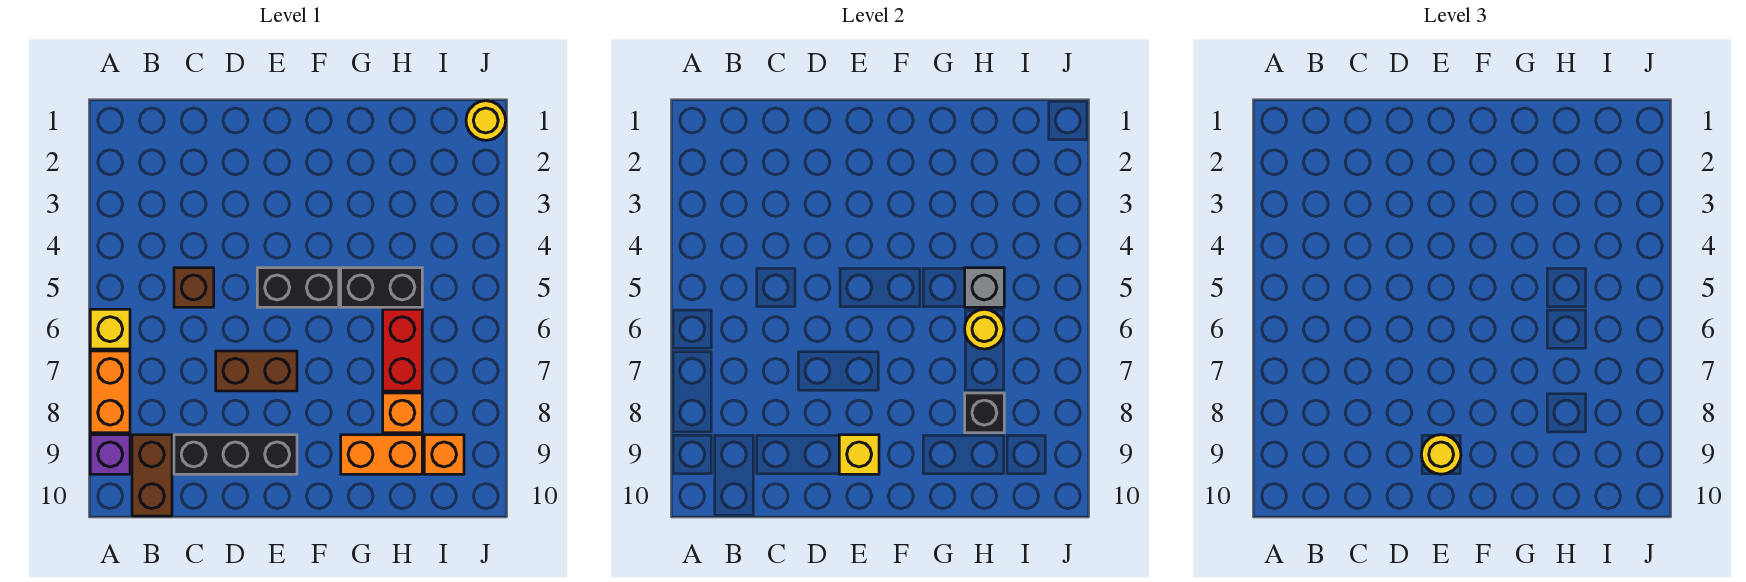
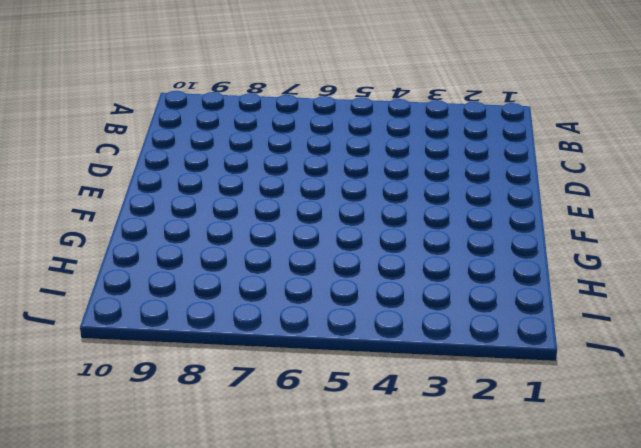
none -> yellow brick A6 level 1
none -> orange brick A7:A8 level 1
none -> purple brick A9 level 1

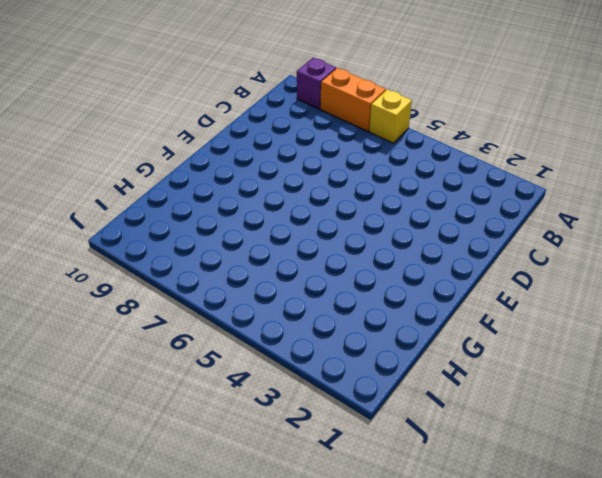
none -> brown brick B9:B10 level 1
none -> brown brick C5 level 1
none -> black brick C9:E9 level 1

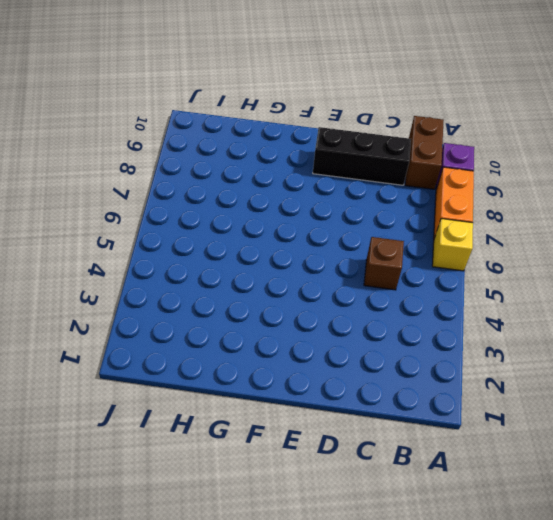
none -> brown brick D7:E7 level 1
none -> black brick E5:F5 level 1
none -> black brick G5:H5 level 1

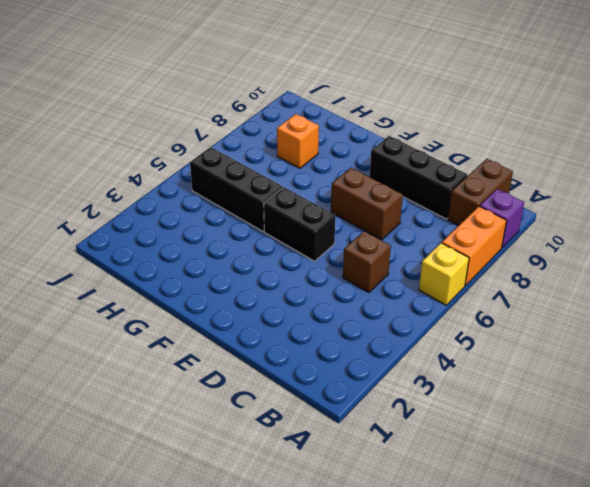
black brick G5:I5 level 1 -> black brick G5:H5 level 1
none -> orange brick G9:H9 level 1
none -> red brick H6:H7 level 1
none -> orange brick I9 level 1

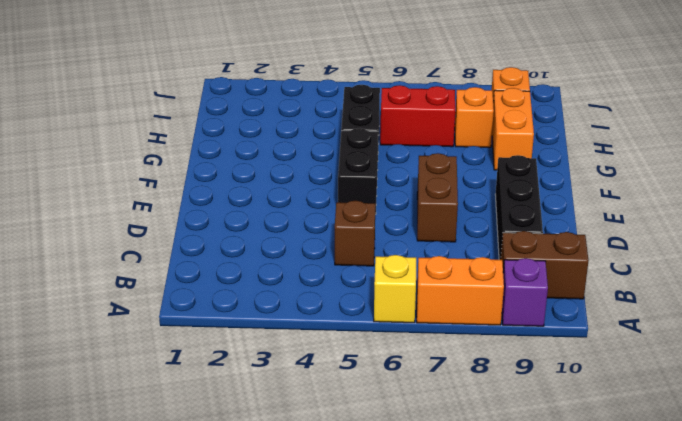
none -> yellow round brick J1 level 1
none -> yellow brick E9 level 2
none -> grey brick H5 level 2

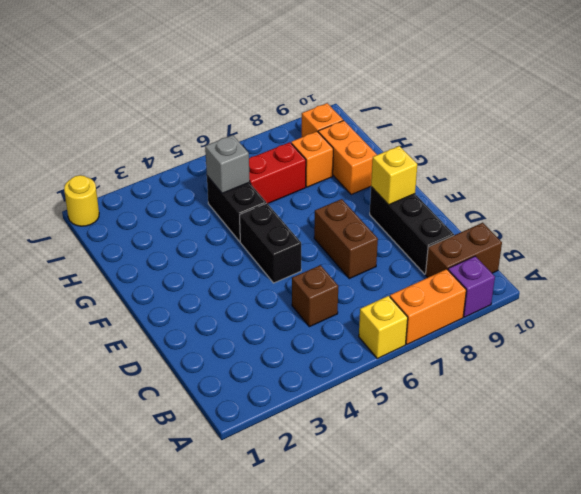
none -> yellow round brick H6 level 2
none -> black brick H8 level 2
none -> yellow round brick E9 level 3

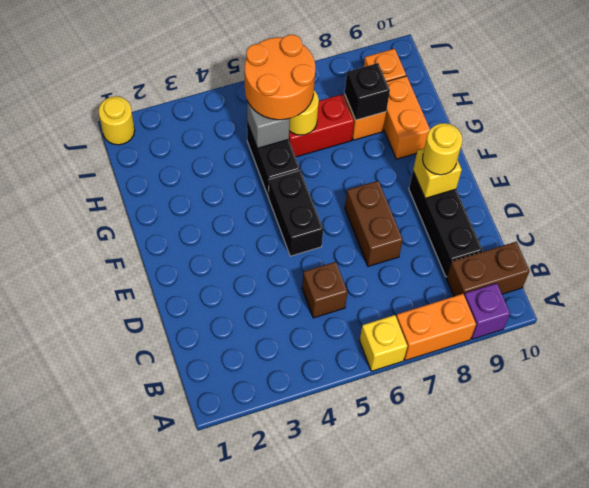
orange round brick H5:I6 level 3 -> none

